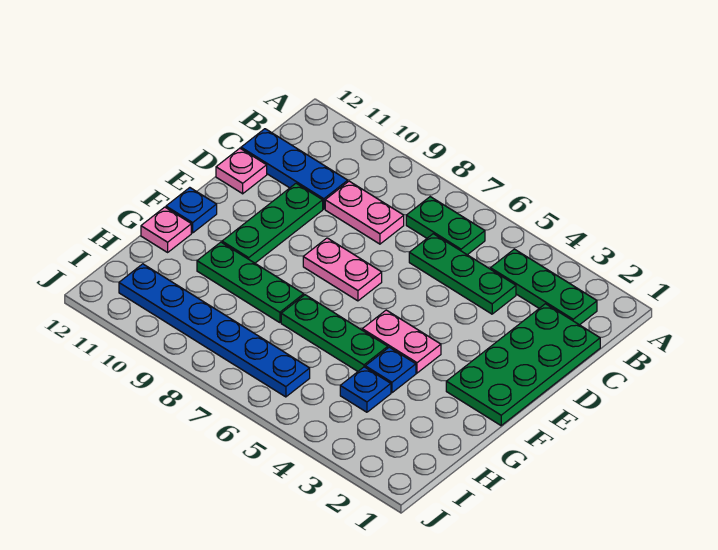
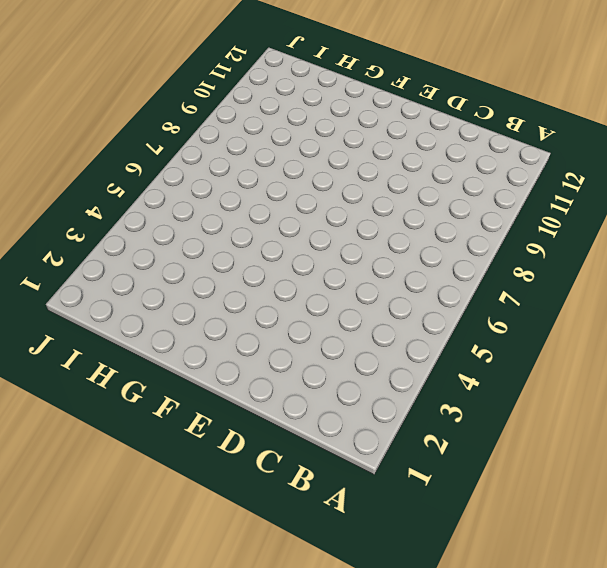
none -> green plate B2:B4 level 1
none -> green plate B6:B7 level 1
none -> green plate C1:F2 level 1

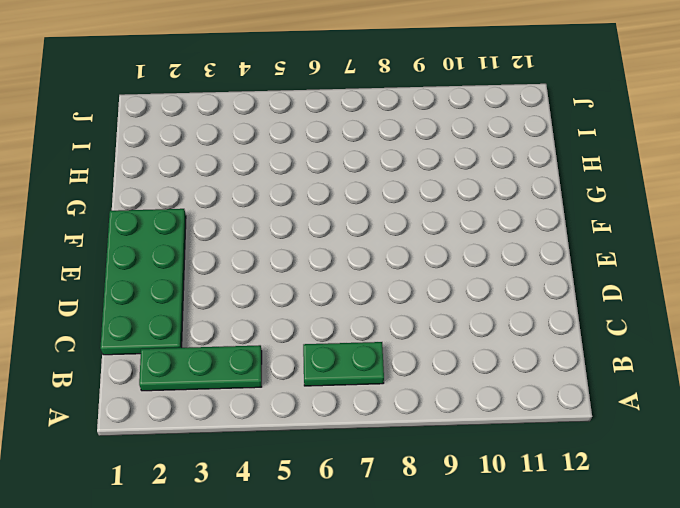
none -> green plate C4:C6 level 1
none -> pink plate C8:C9 level 1
none -> blue plate C10:C12 level 1

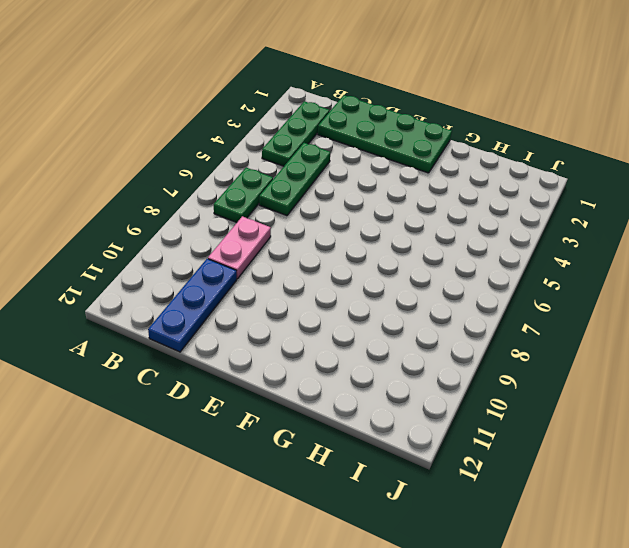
none -> green plate D10:F10 level 1
none -> pink plate D12 level 1
none -> pink plate E7:E8 level 1

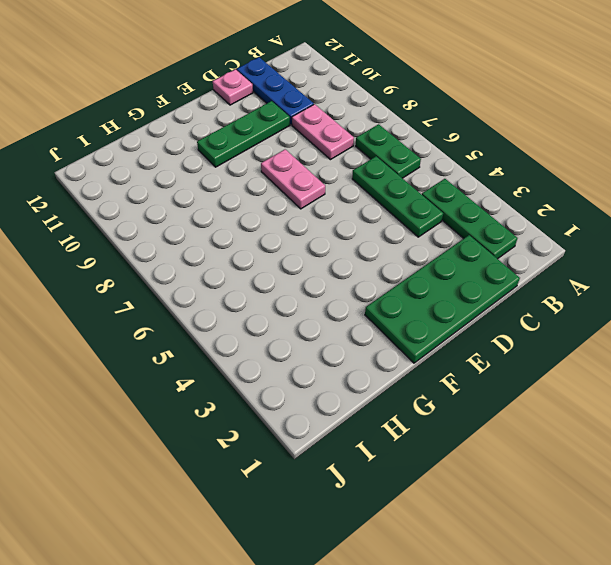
none -> pink plate F4:F5 level 1
none -> blue plate F12 level 1
none -> blue plate G4 level 1

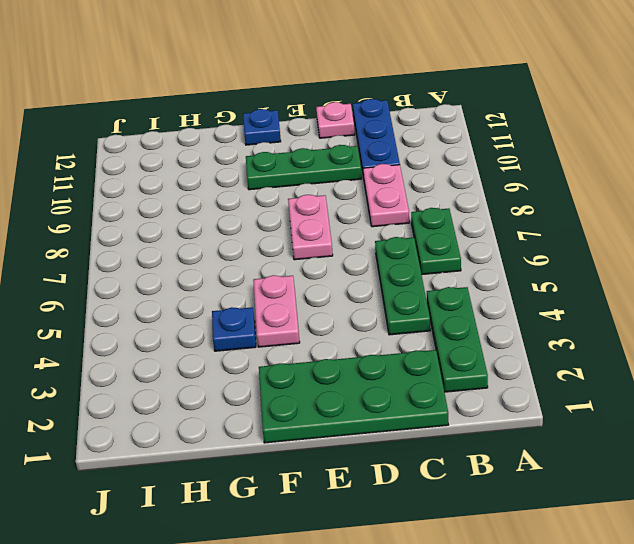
none -> green plate G5:G7 level 1
none -> green plate G8:G10 level 1
none -> pink plate G12 level 1

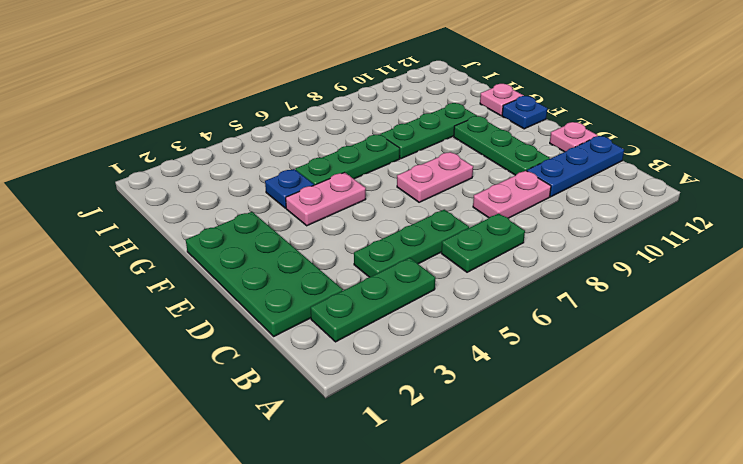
none -> blue plate H4 level 1
none -> blue plate I6:I11 level 1

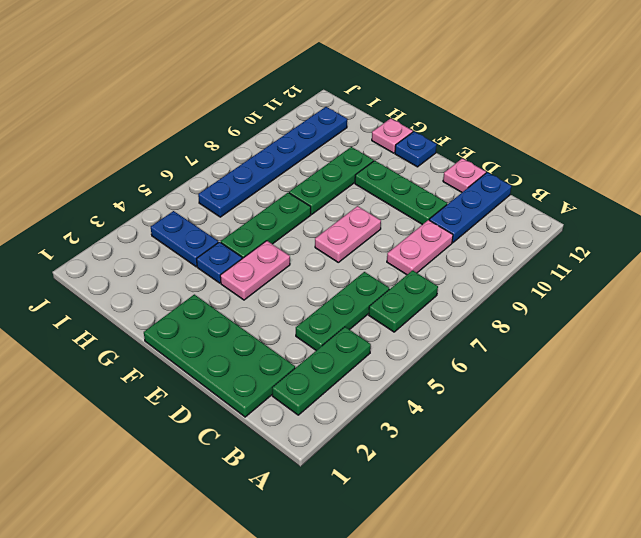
blue plate H4:I4 level 1 -> blue plate H4 level 1

